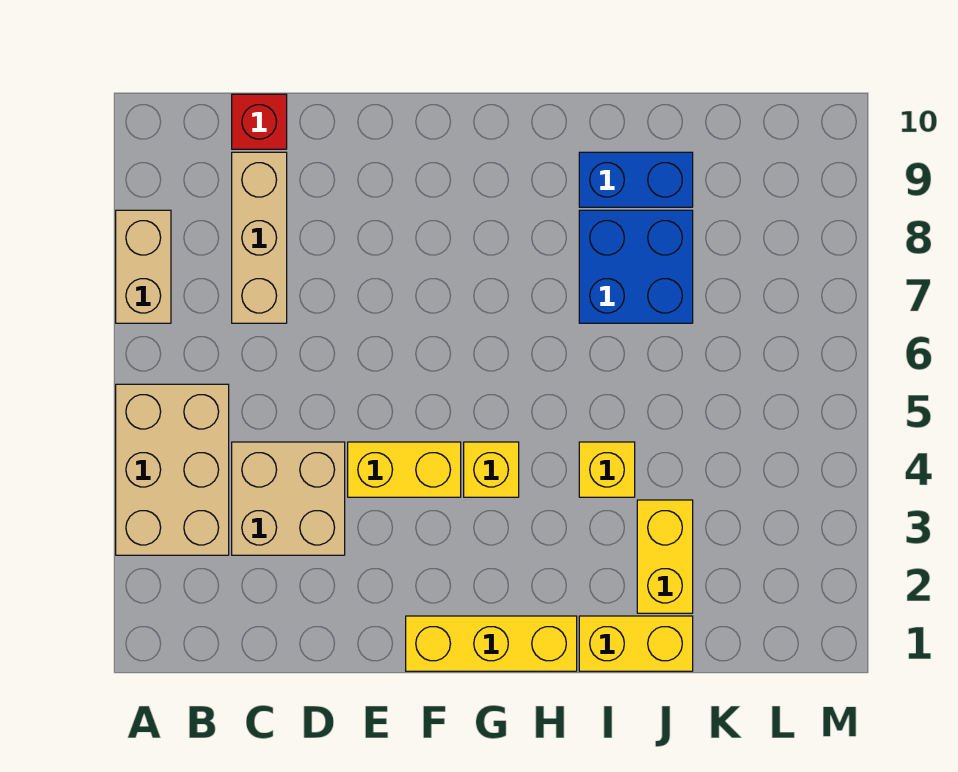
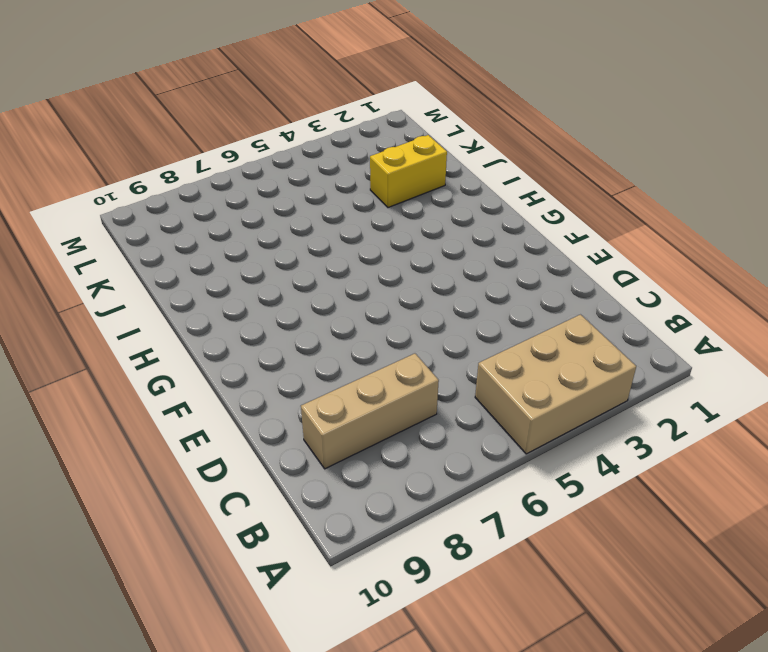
none -> tan brick A7:A8 level 1
none -> tan brick C3:D4 level 1
none -> red brick C10 level 1

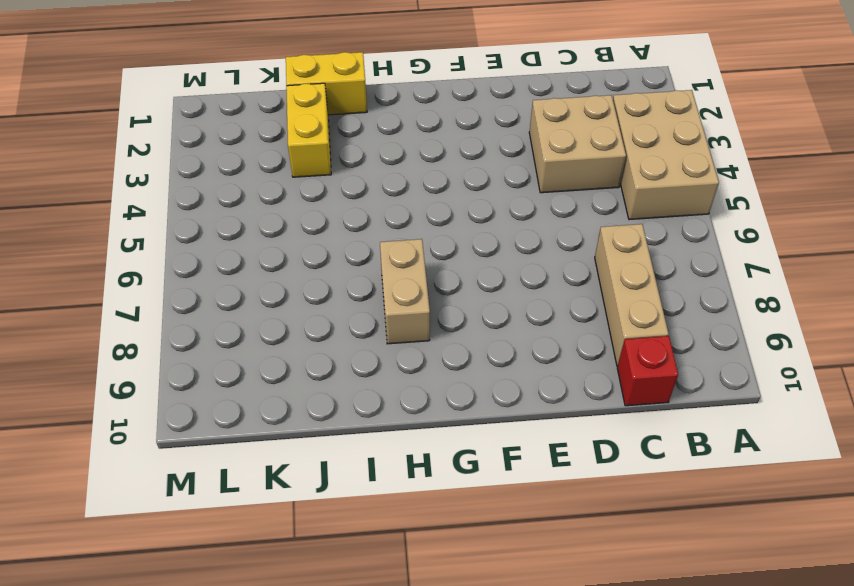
tan brick H7:H8 level 1 -> tan brick A7:A8 level 1
none -> yellow brick E4:F4 level 1
none -> yellow brick F1:H1 level 1
none -> yellow brick G4 level 1

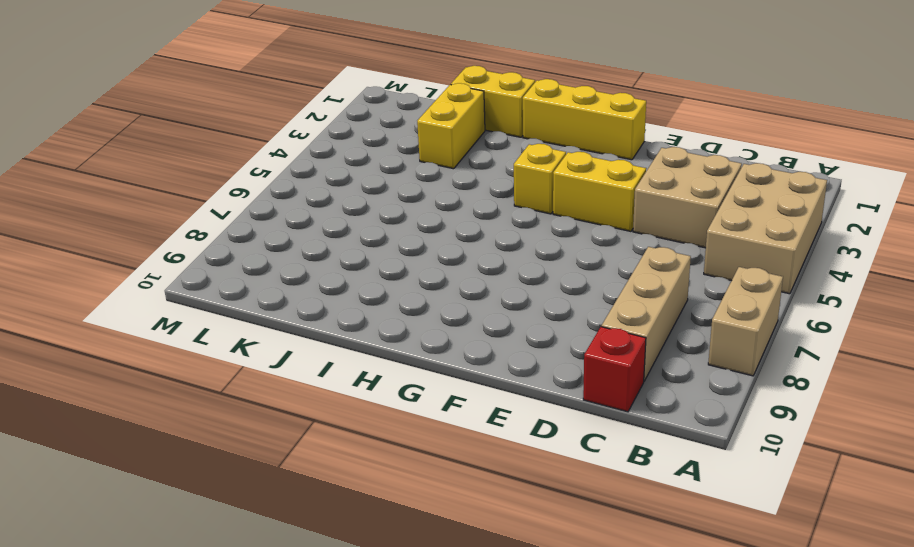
none -> yellow brick I4 level 1
none -> blue brick I7:J8 level 1
none -> blue brick I9:J9 level 1

